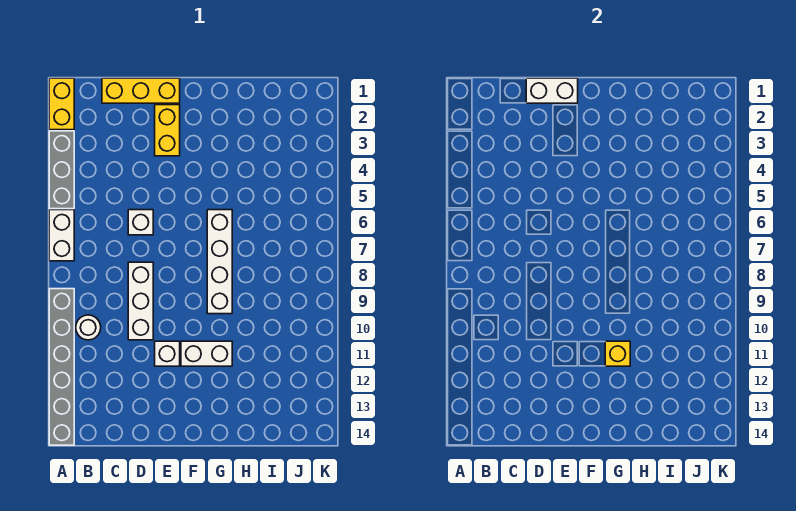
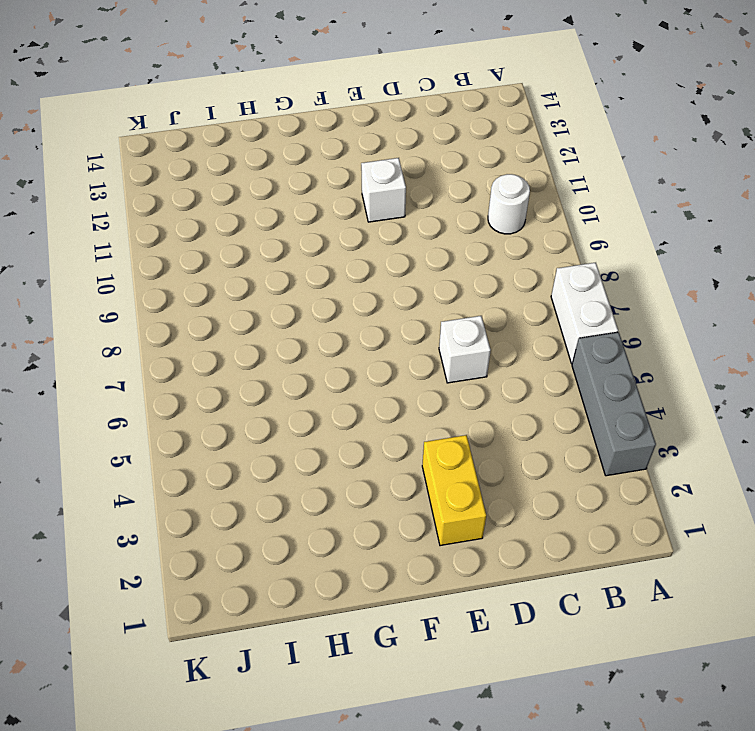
none -> yellow brick A1:A2 level 1
none -> grey brick A9:A14 level 1
none -> yellow brick C1:E1 level 1

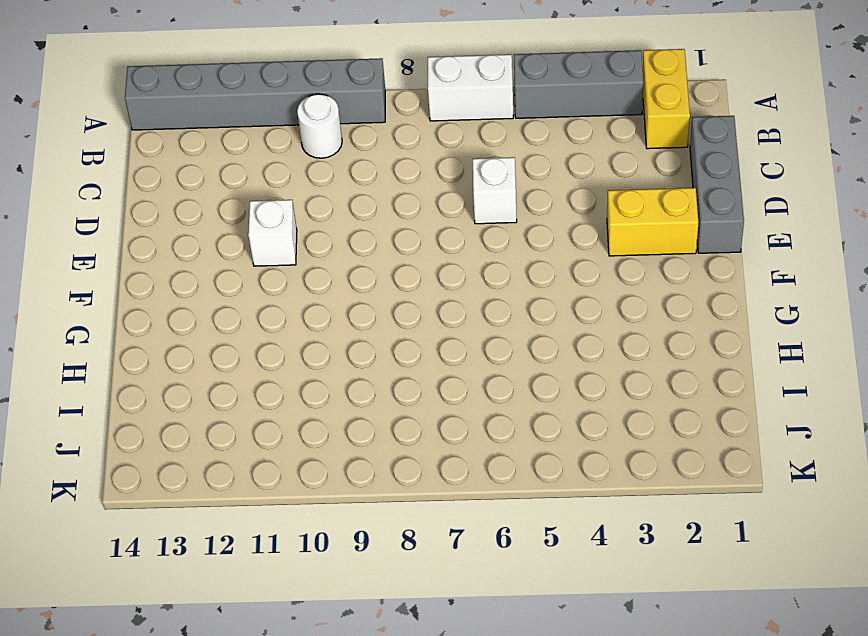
yellow brick A2:B2 level 1 -> yellow brick A1:A2 level 1
grey brick C1:E1 level 1 -> yellow brick C1:E1 level 1
none -> white brick D8:D10 level 1
none -> white brick F11:G11 level 1
none -> white brick G6:G9 level 1

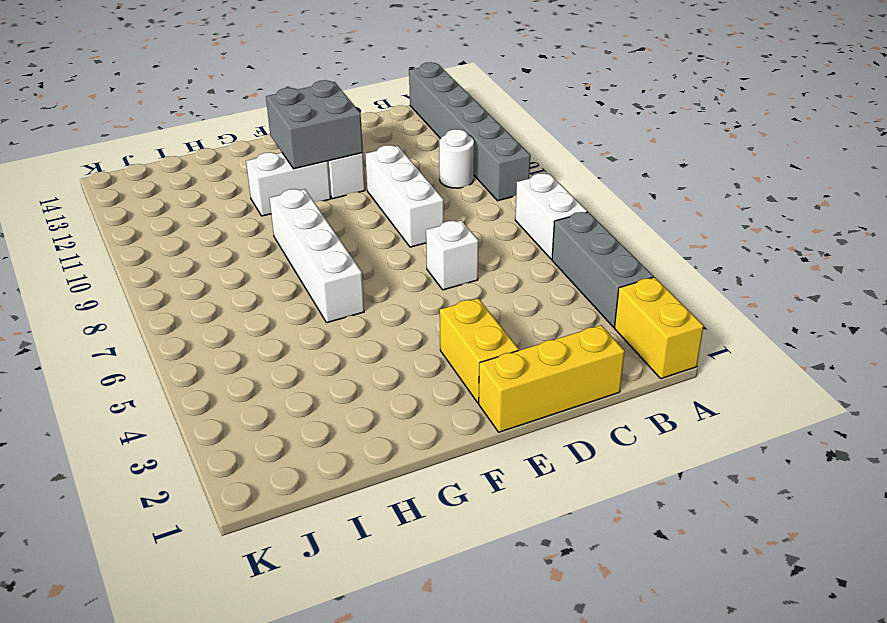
grey brick E11:F12 level 2 -> none
none -> white brick D1:E1 level 2
none -> yellow brick G11 level 2

